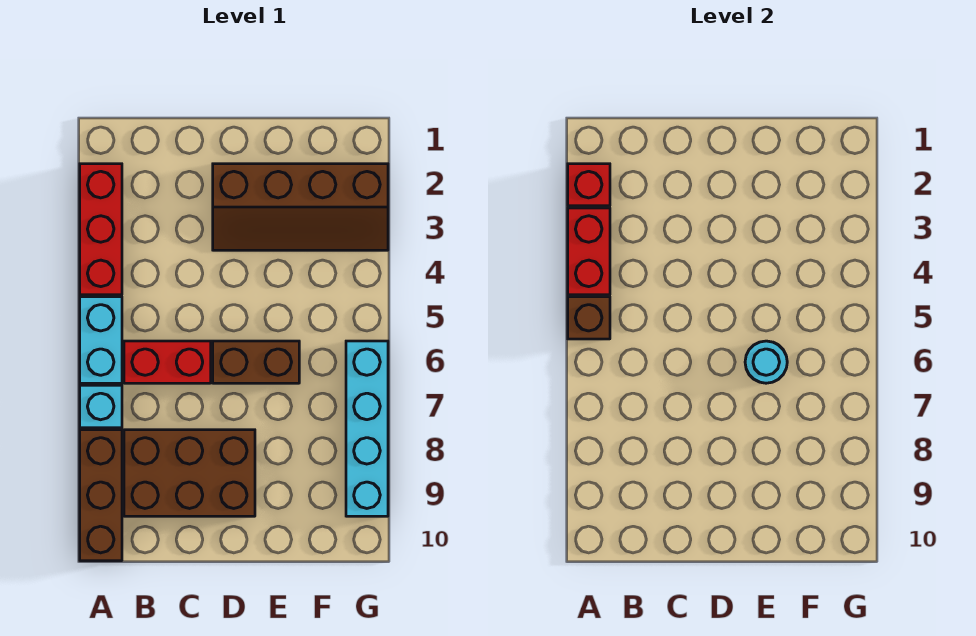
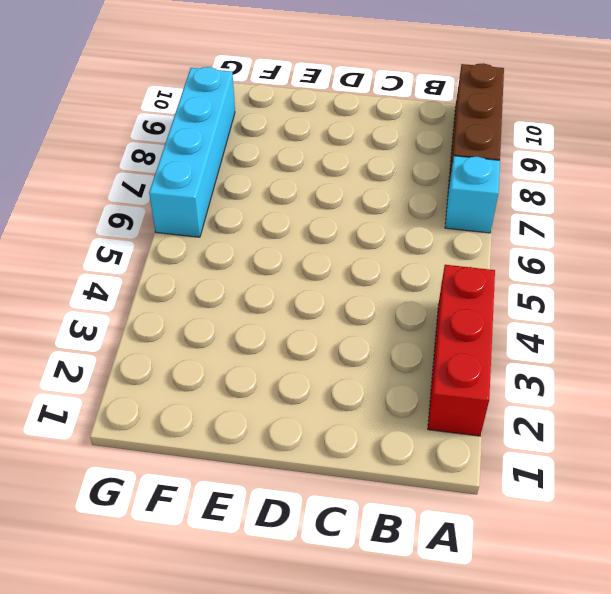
none -> cyan brick A5:A6 level 1
none -> red brick B6:C6 level 1
none -> brown brick B8:D9 level 1

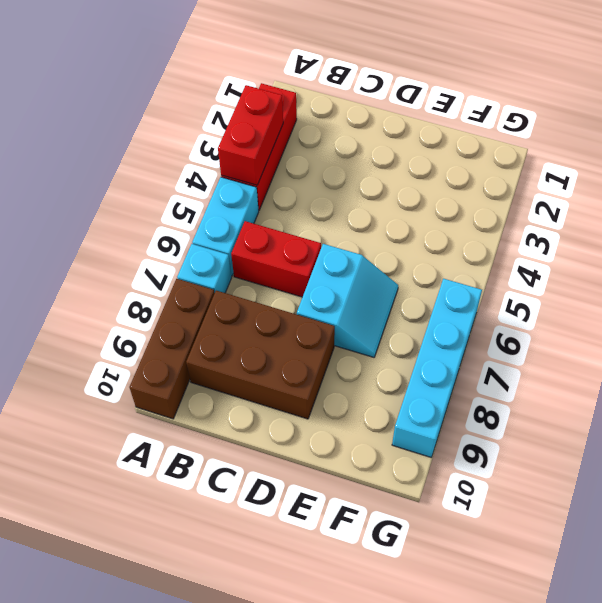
cyan slope D6:E7 level 1 top D -> brown brick D6:E6 level 1
none -> brown slope D2:G3 level 1 top 2
none -> red brick A2 level 2
none -> brown brick A5 level 2

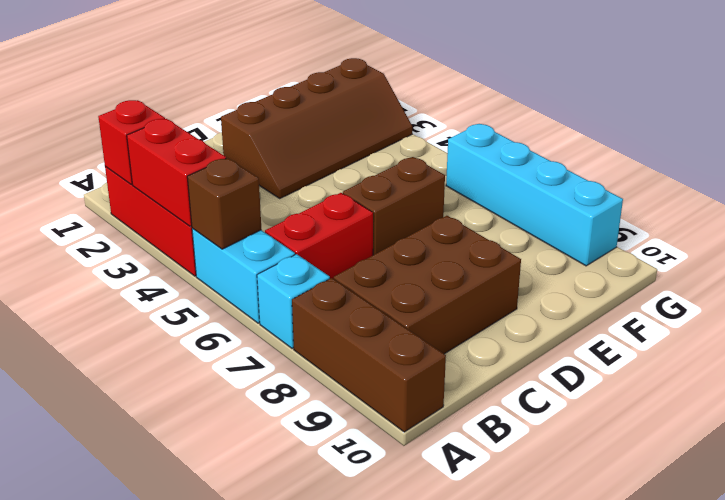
none -> cyan round brick E6 level 2

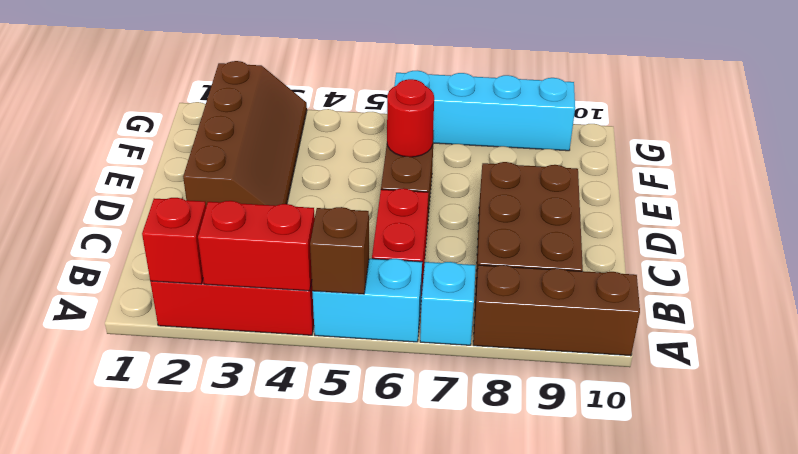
red round brick E6 level 2 -> cyan round brick E6 level 2

